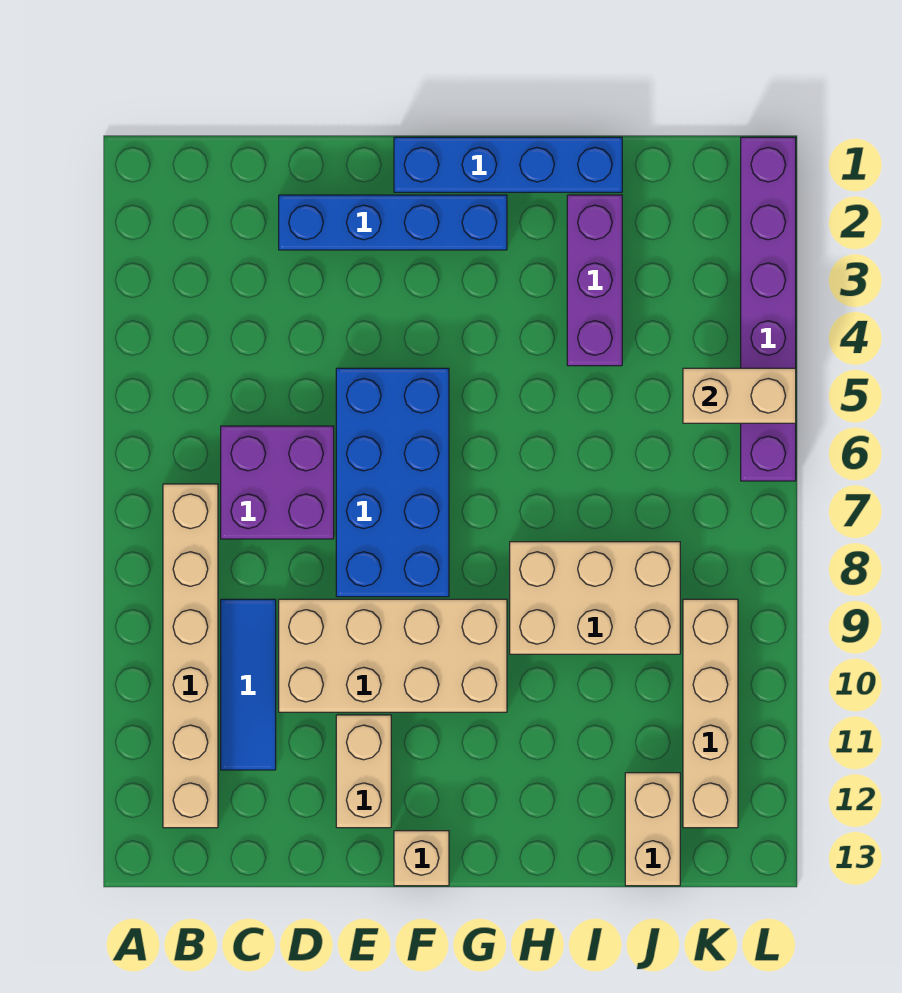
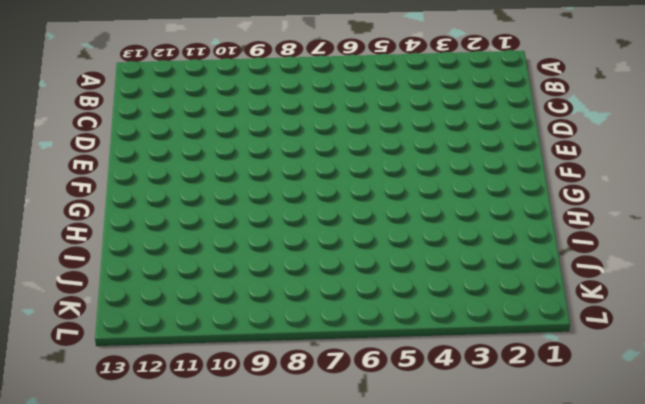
none -> tan brick B7:B12 level 1
none -> purple brick C6:D7 level 1
none -> blue tile C9:C11 level 1

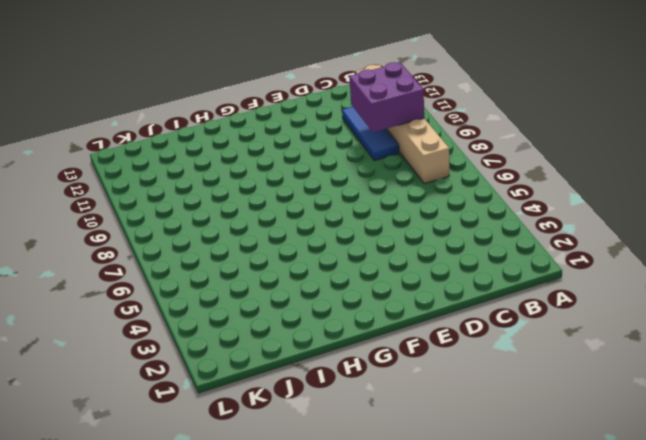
purple brick B9:C10 level 2 -> purple brick C6:D7 level 1
none -> blue brick D2:G2 level 1
none -> tan brick D9:G10 level 1
none -> blue brick E5:F8 level 1

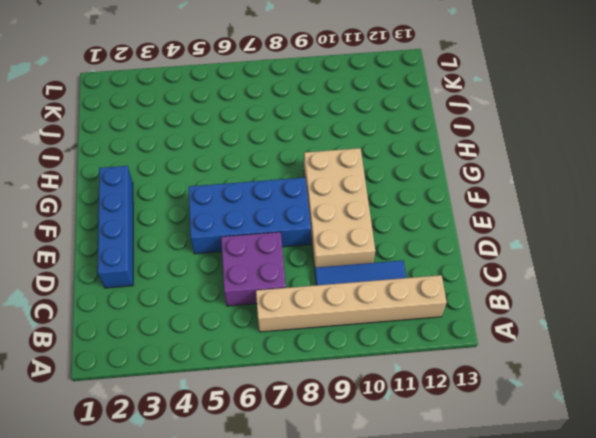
none -> tan brick E11:E12 level 1
none -> blue brick F1:I1 level 1
none -> tan brick F13 level 1

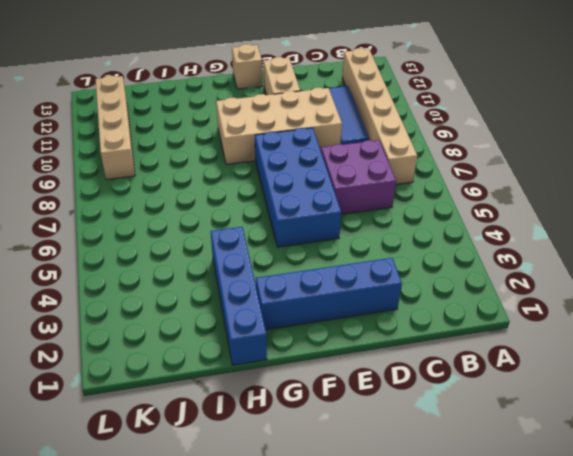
blue brick H1:H4 level 1 -> blue brick F1:I1 level 1
none -> tan brick H8:J9 level 1
none -> purple brick I2:I4 level 1
none -> tan brick J12:J13 level 1

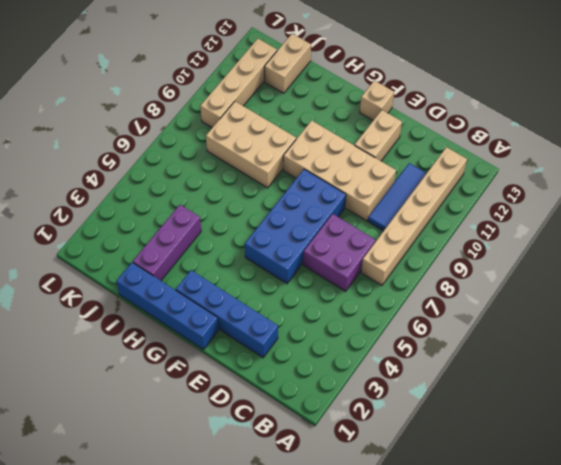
none -> purple brick L1:L6 level 1
none -> tan brick K5:L5 level 2

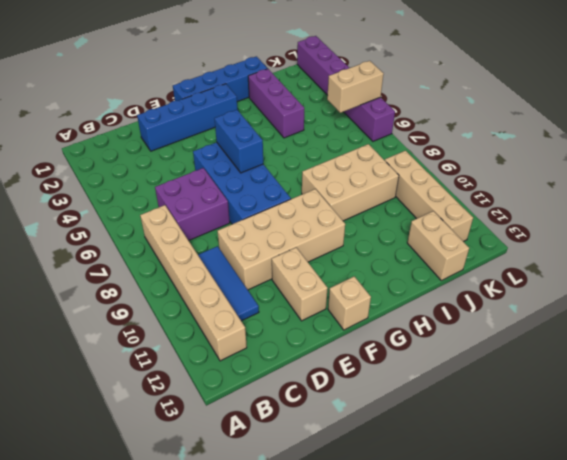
blue brick F5:F6 level 2 -> none

